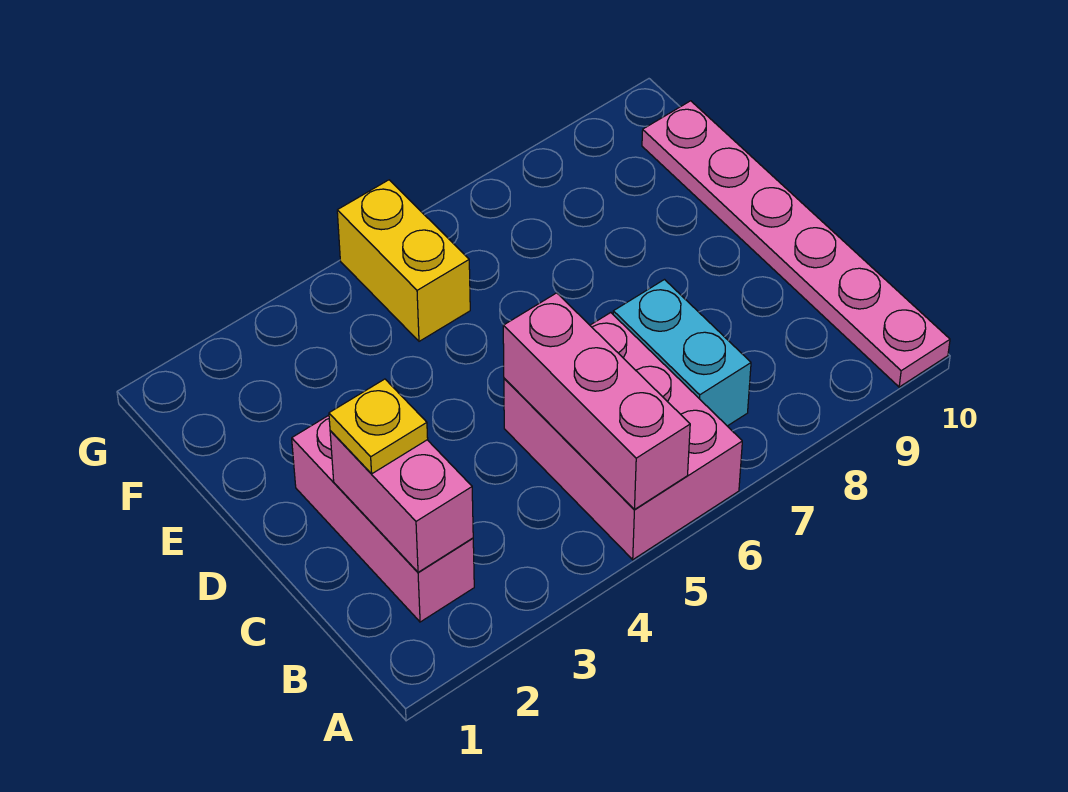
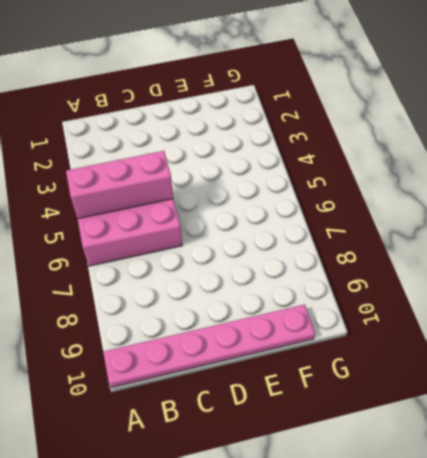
none -> pink brick B2:D2 level 1
none -> cyan brick B7:C7 level 1

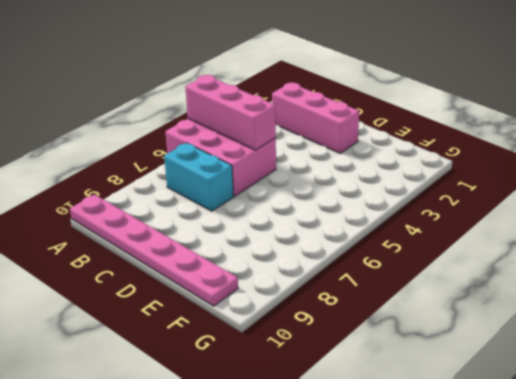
none -> yellow brick F5:G5 level 1
none -> pink brick B2:C2 level 2

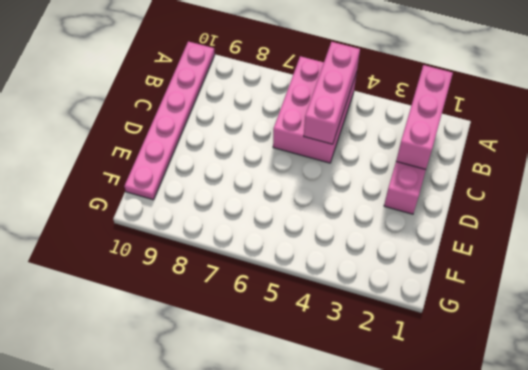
pink brick A2:C2 level 2 -> pink brick B2:C2 level 2
none -> cyan brick B7:C7 level 1
none -> yellow brick F5:G5 level 1

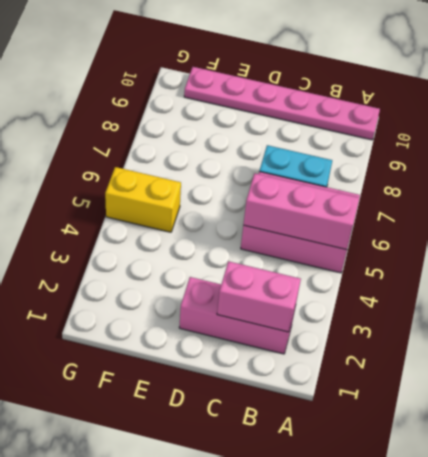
none -> yellow plate C2 level 3

